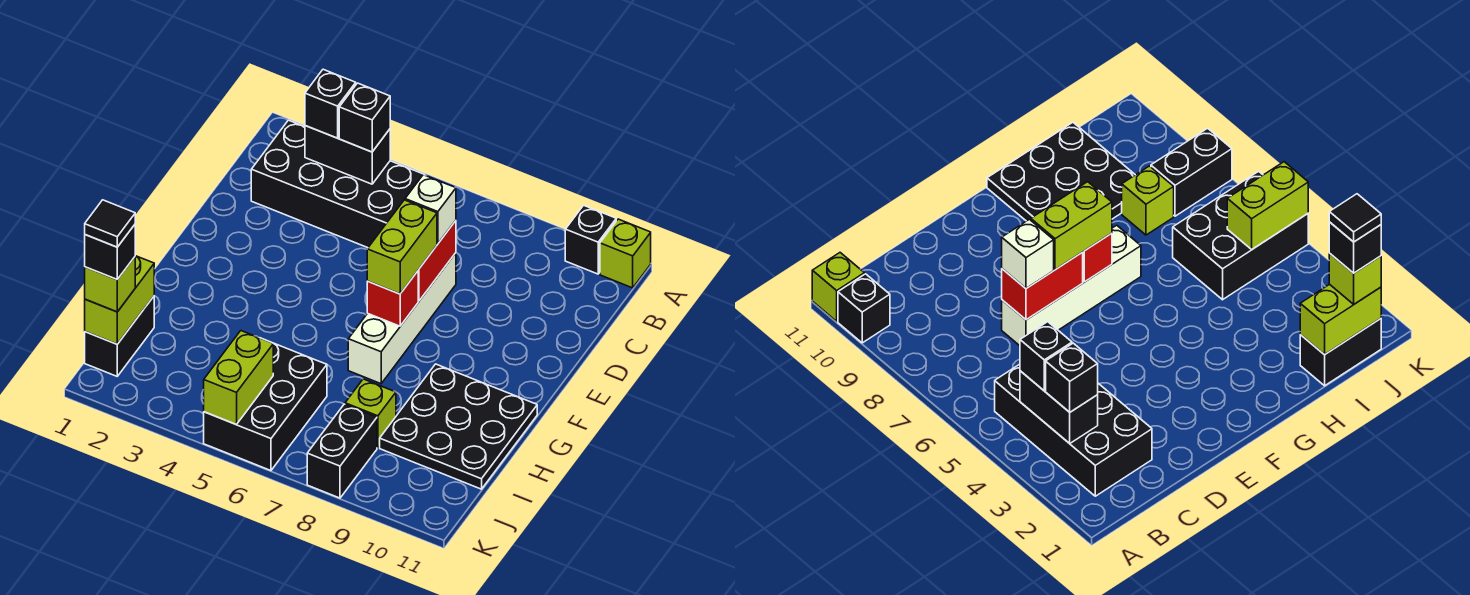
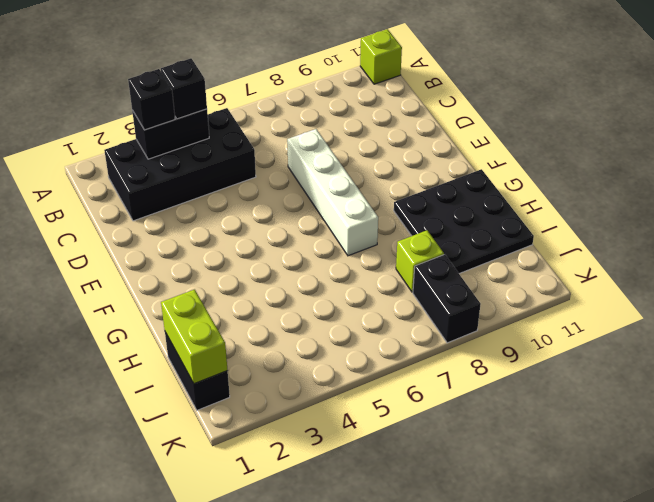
none -> black brick A10 level 1
none -> black brick I5:K6 level 1
none -> red brick D7:E7 level 2

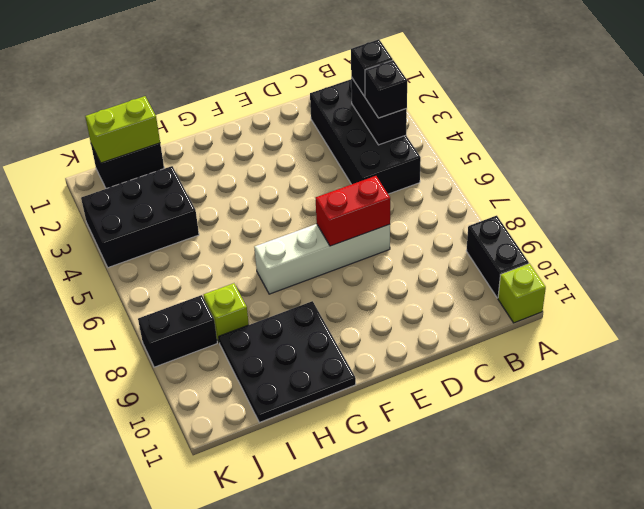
black brick A9:A10 level 1 -> black brick A10 level 1
black brick I3:K4 level 1 -> black brick I5:K6 level 1
none -> red brick F7 level 2
none -> lime brick J5:K5 level 2
none -> white brick D7 level 3

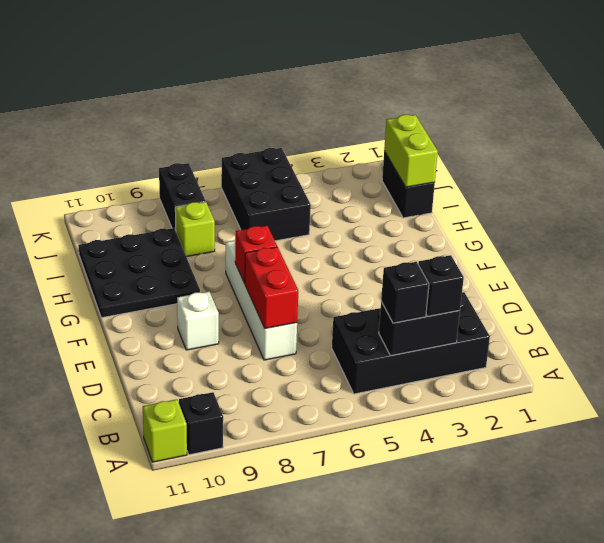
white brick E9 level 1 -> white brick D7 level 3
none -> lime brick J5:K5 level 2
none -> lime brick E7:F7 level 3
none -> lime brick J1 level 3

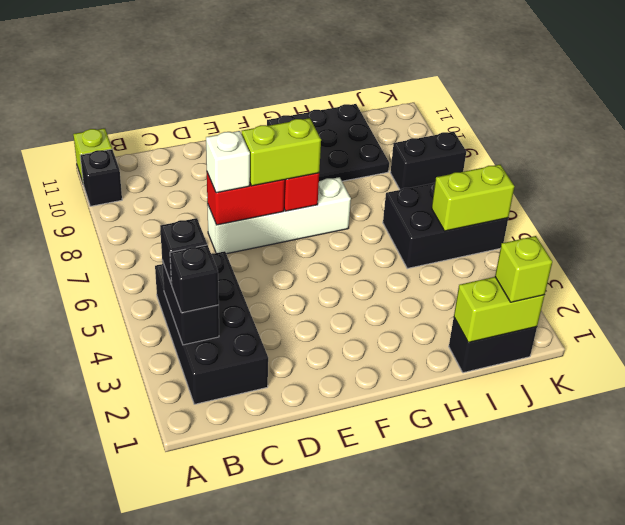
none -> lime brick I8 level 1
none -> black brick J1 level 4
none -> black tile J1 level 5

